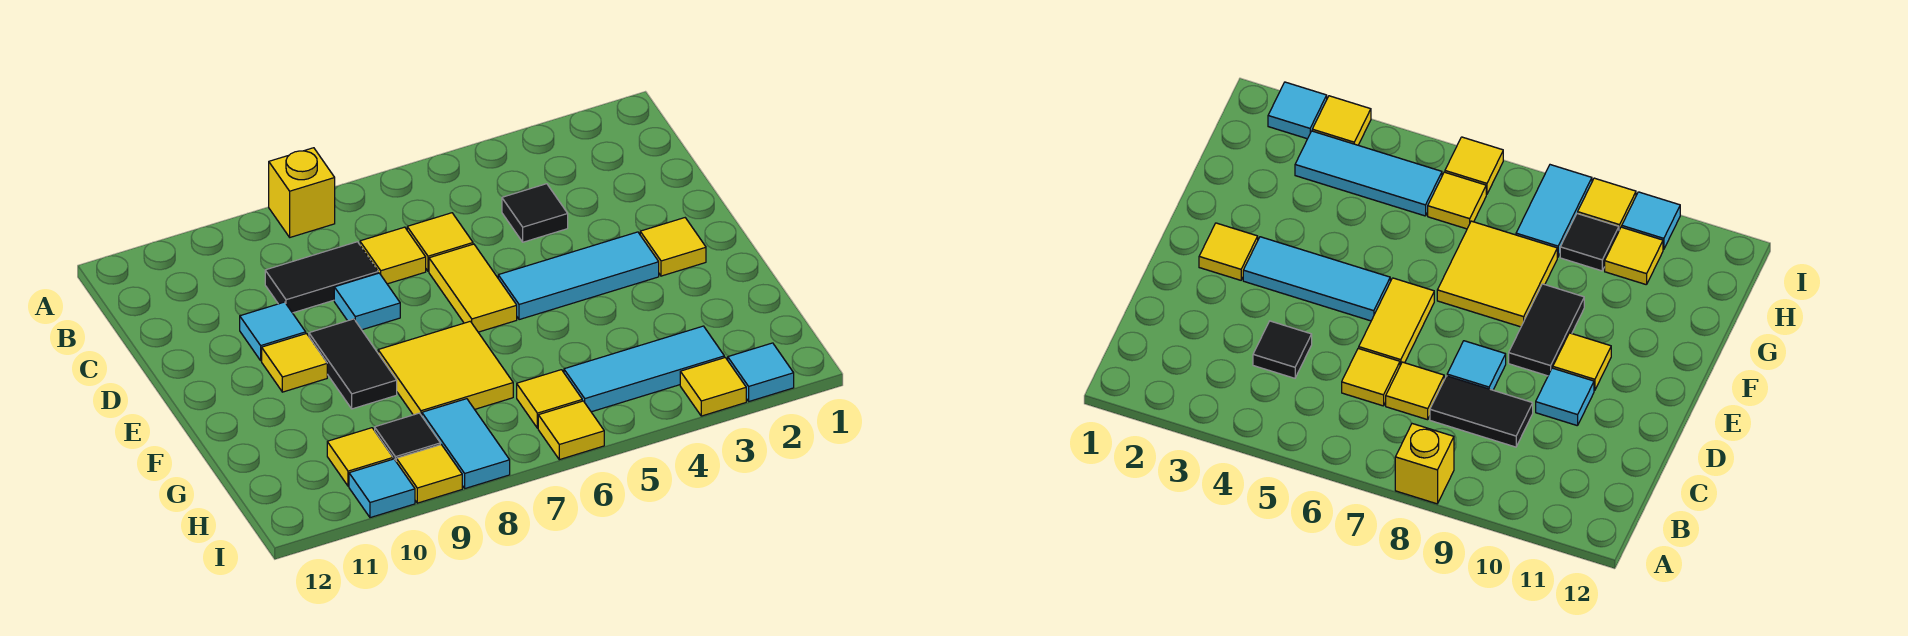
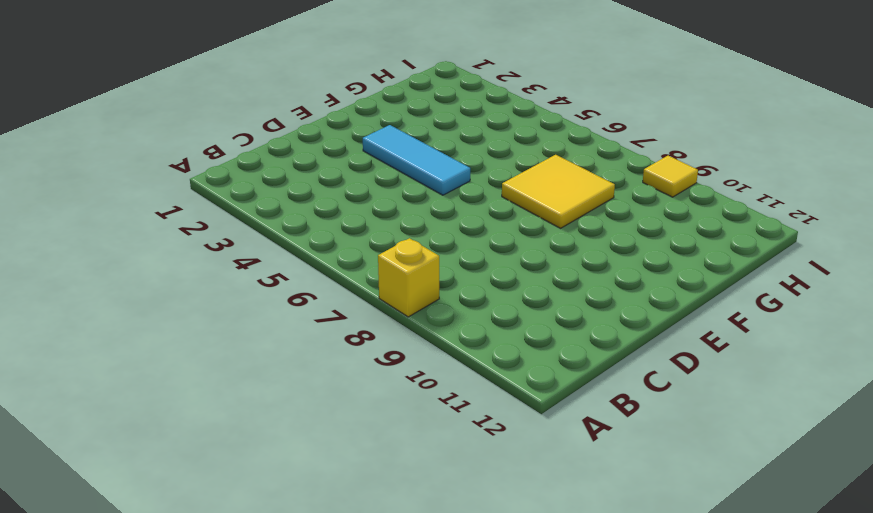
none -> black tile C4 level 1
none -> yellow tile C6 level 1
none -> yellow tile C7 level 1

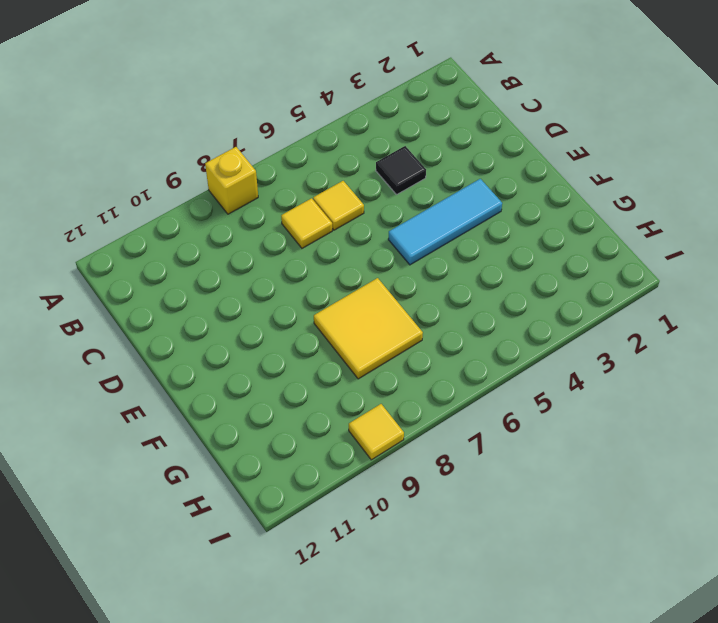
none -> black tile C8:C9 level 1
none -> yellow tile D6:E6 level 1
none -> cyan tile D8 level 1

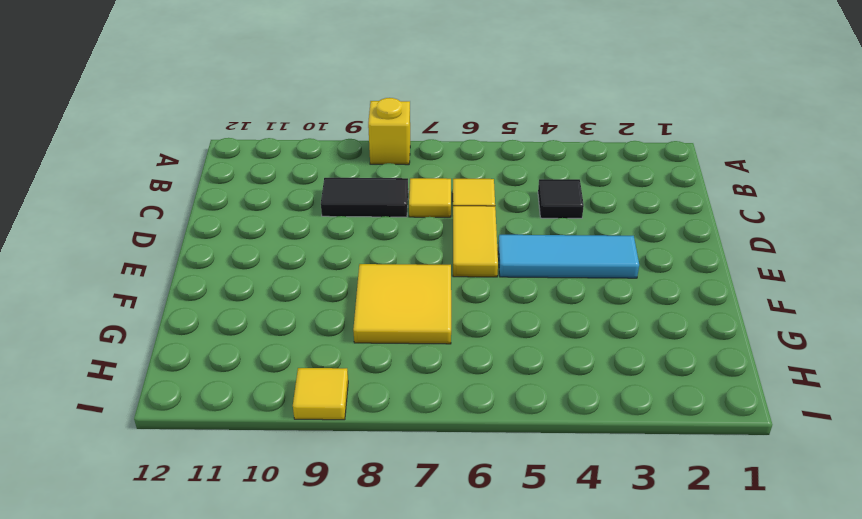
none -> cyan tile D8 level 1
none -> cyan tile D10 level 1
none -> yellow tile E2 level 1

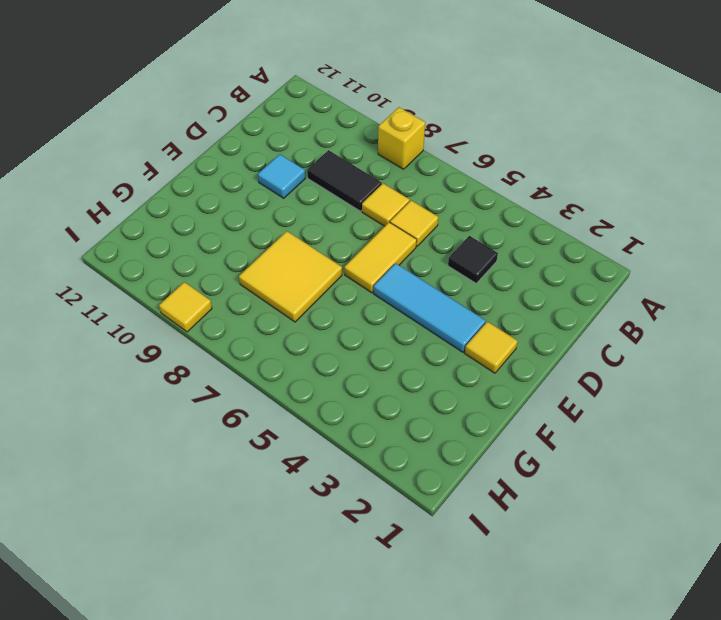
none -> cyan tile D8 level 1
none -> black tile E9:F9 level 1
none -> yellow tile E10 level 1

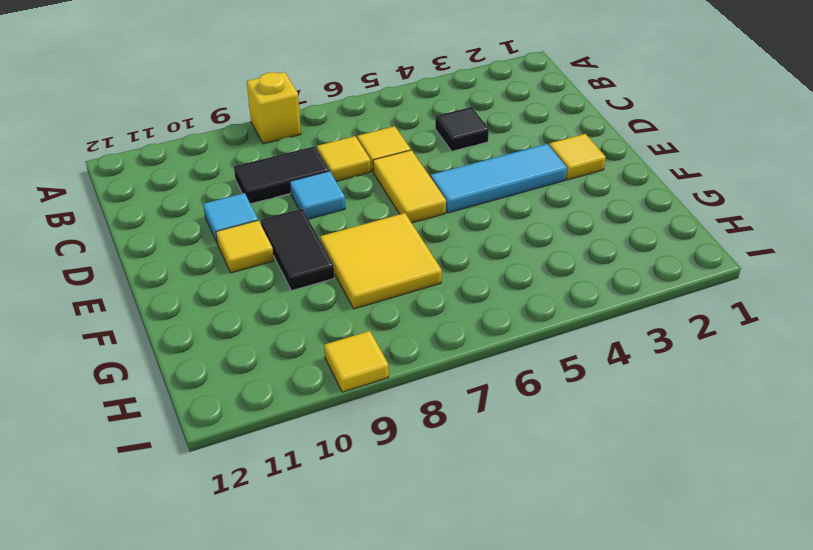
none -> cyan tile H3:H5 level 1
none -> yellow tile H6 level 1
none -> cyan tile H8:I8 level 1

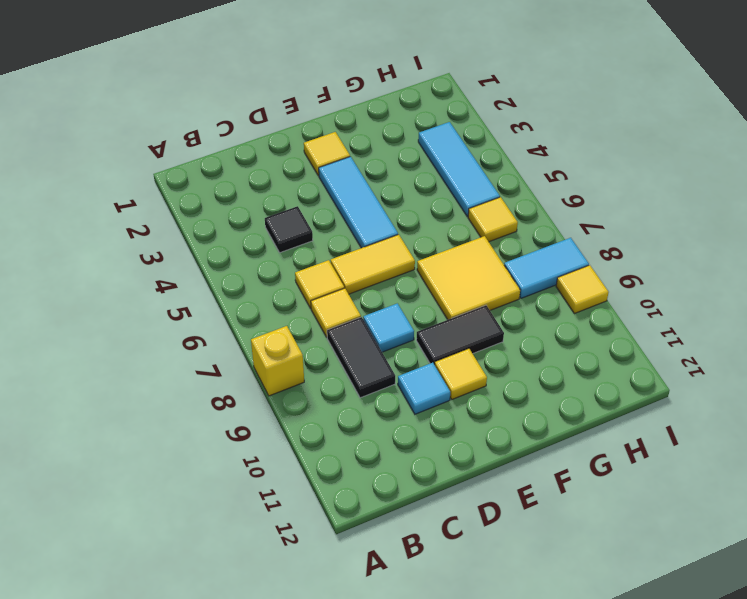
none -> black tile H9 level 1
none -> yellow tile H10 level 1
none -> cyan tile I2 level 1

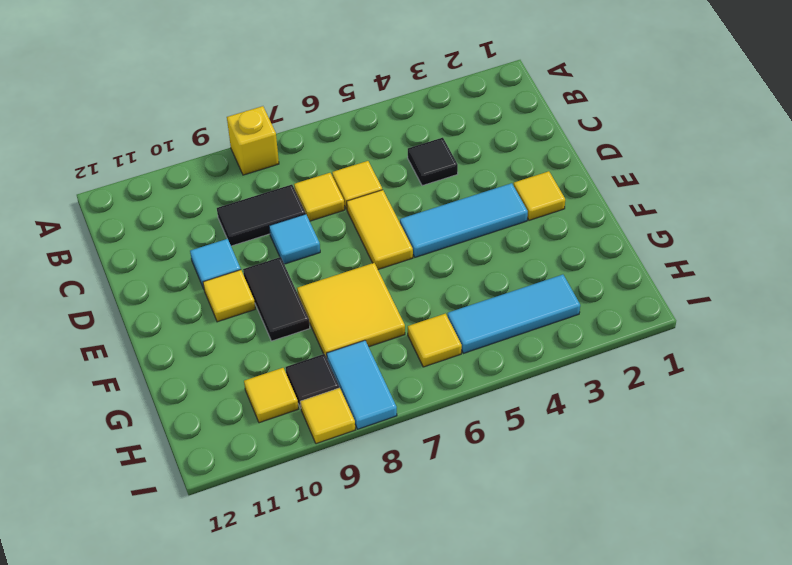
none -> cyan tile I2 level 1
none -> yellow tile I3 level 1
none -> yellow tile I6 level 1

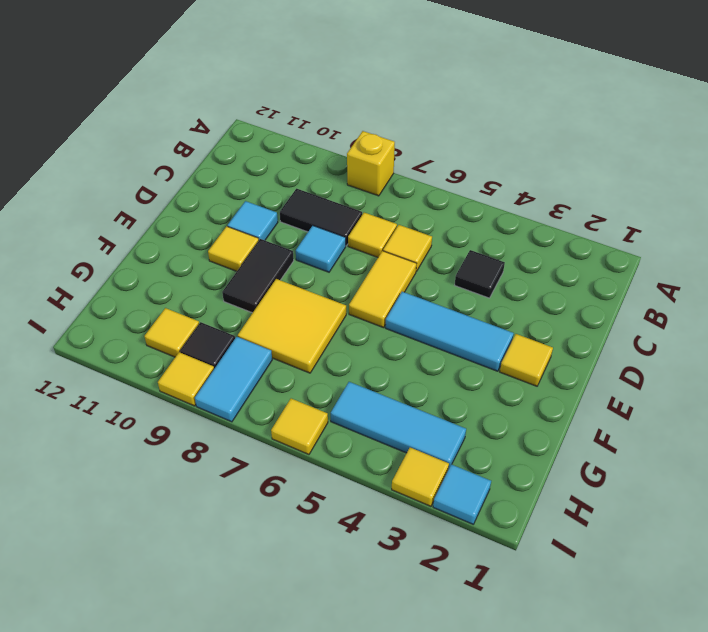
none -> yellow tile H6 level 1
none -> cyan tile I10 level 1

